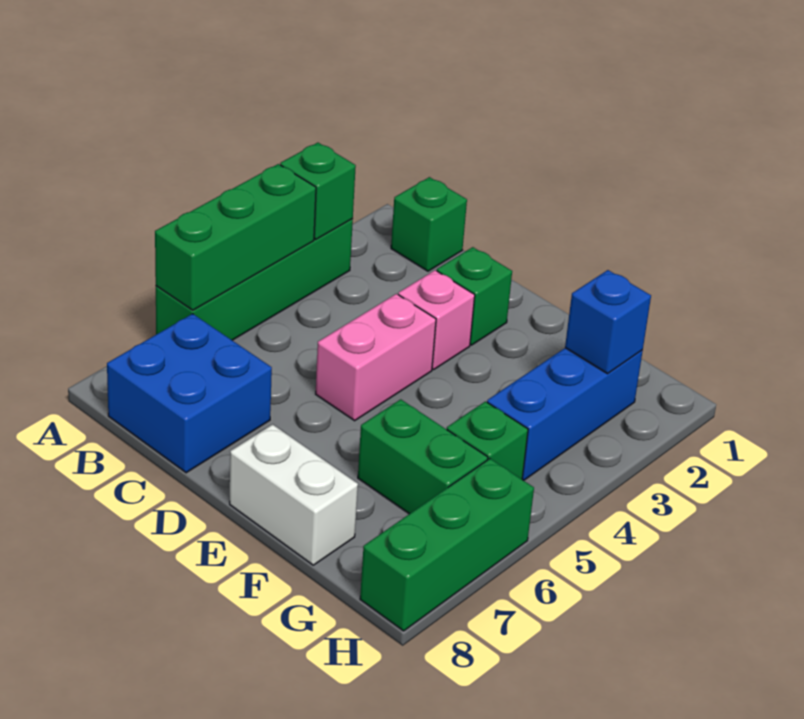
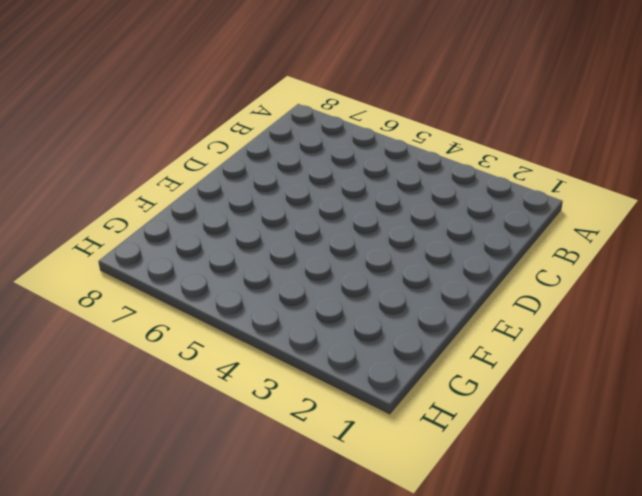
none -> green brick A3:A6 level 1
none -> green brick B1 level 1
none -> blue brick B7:C8 level 1

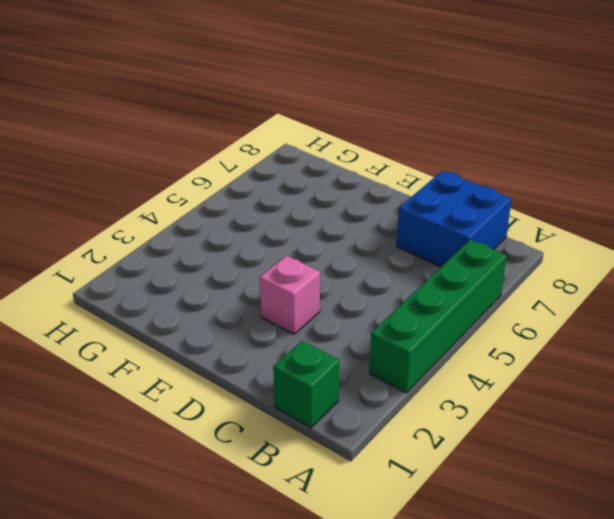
none -> green brick D2 level 1
none -> pink brick D4:D5 level 1
none -> white brick E8:F8 level 1

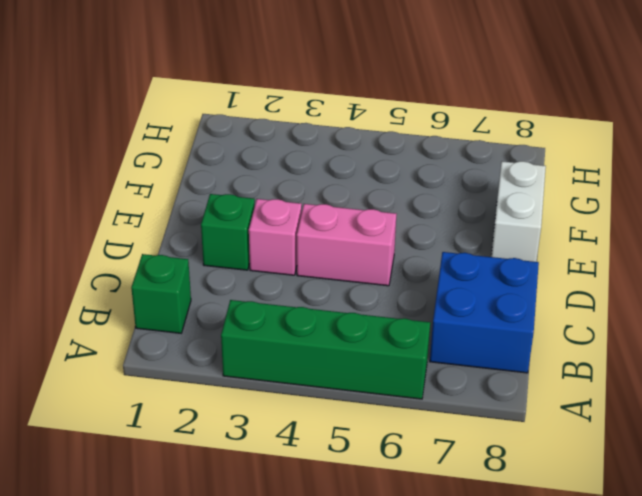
none -> green brick F6:G6 level 1
none -> blue brick G2:G4 level 1
none -> green brick G5 level 1

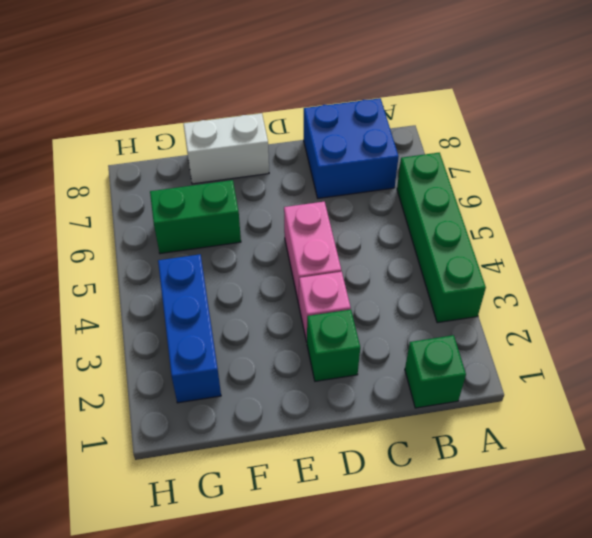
none -> green brick G5 level 1
none -> green brick H6:H8 level 1
none -> green brick A3 level 2

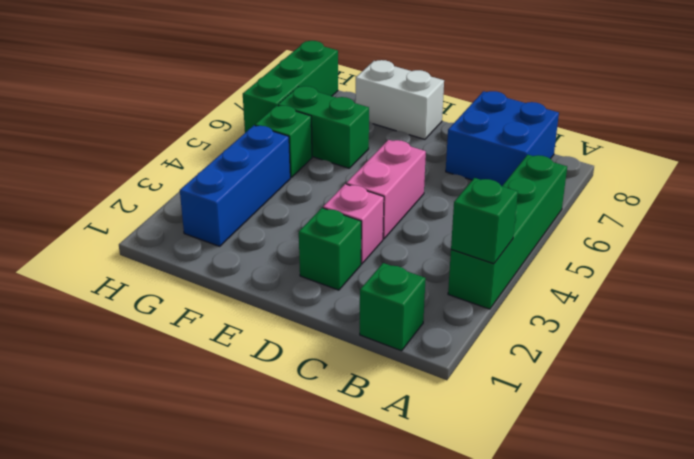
none -> green brick A4:A6 level 2
none -> blue brick G2 level 2

